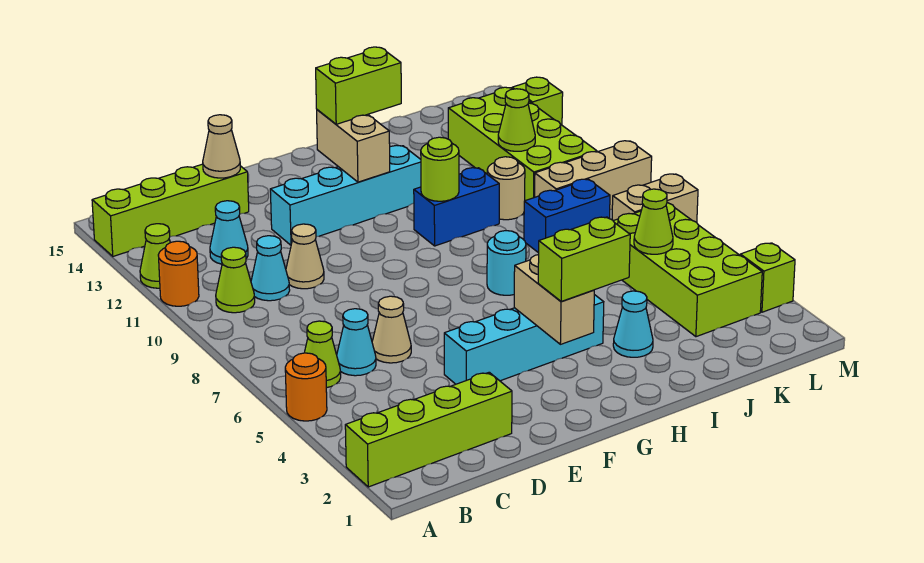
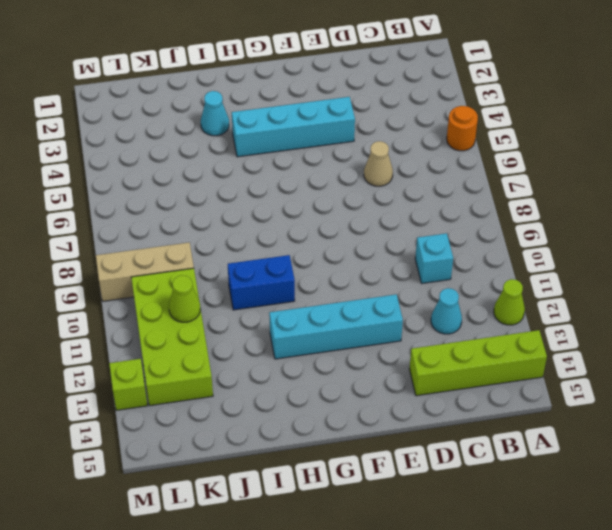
cyan brick C10 level 1 -> cyan cone C10 level 1
none -> lime brick A2:D2 level 1
none -> orange round brick A11 level 1
none -> lime cone B6 level 1
none -> lime cone B10 level 1

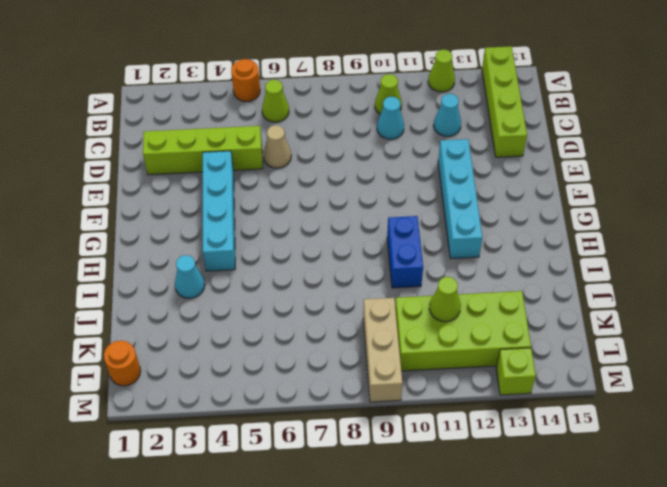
lime brick D2:D5 level 1 -> lime brick A2:D2 level 1
orange round brick L1 level 1 -> orange round brick A11 level 1
none -> cyan cone C6 level 1
none -> tan cone D10 level 1
none -> cyan round brick H7 level 1
none -> blue brick J8:K8 level 1

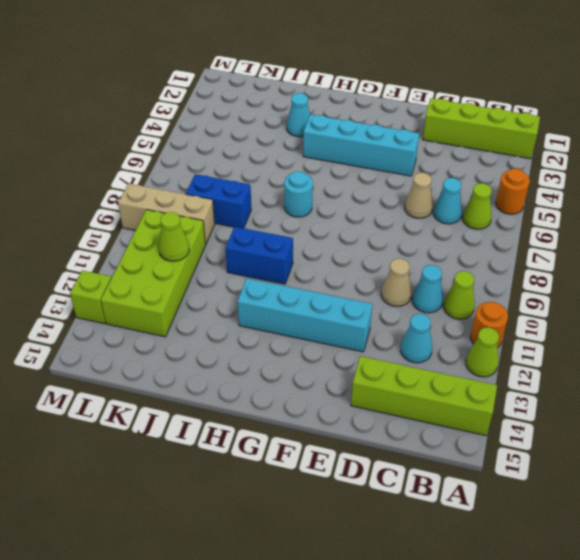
none -> tan round brick J10 level 1
none -> lime brick K3:L6 level 1
none -> tan brick L7:M7 level 1
none -> lime brick M3 level 1

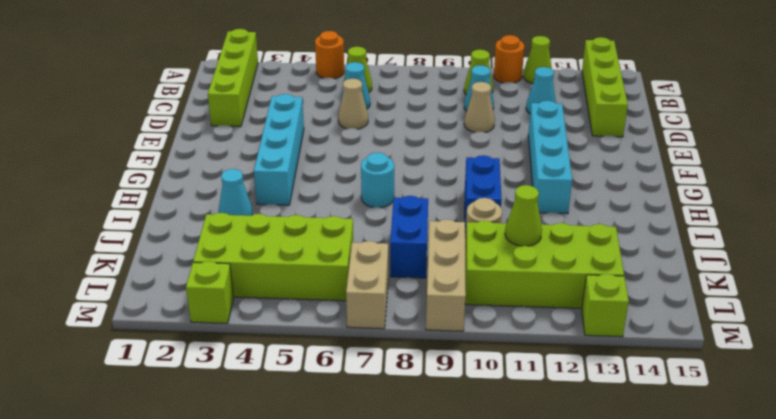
none -> tan cone D14 level 2
none -> tan brick G3:G4 level 2
none -> tan brick G12:G13 level 2
none -> lime round brick H10 level 2

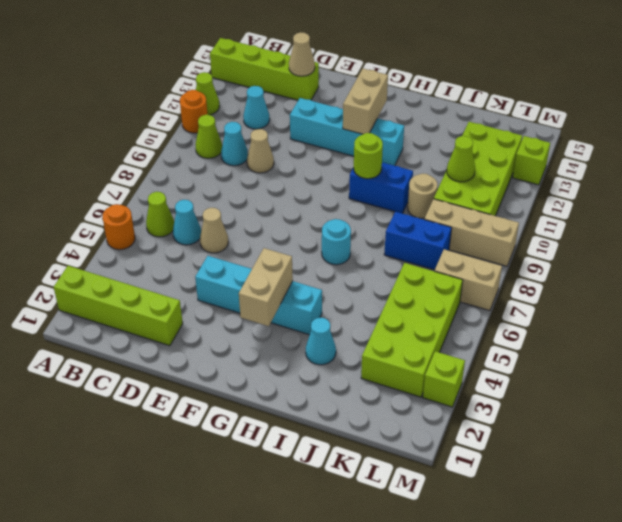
none -> lime cone K5 level 2
none -> lime brick G3:H3 level 3
none -> lime brick G13:H13 level 3

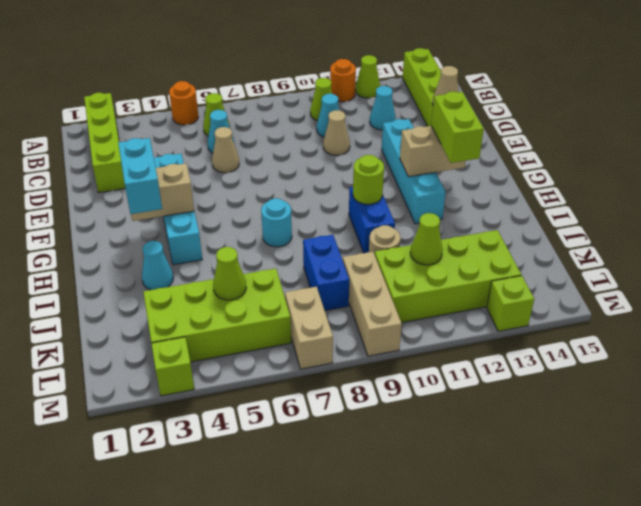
cyan brick G3:H3 level 3 -> lime brick G3:H3 level 3

